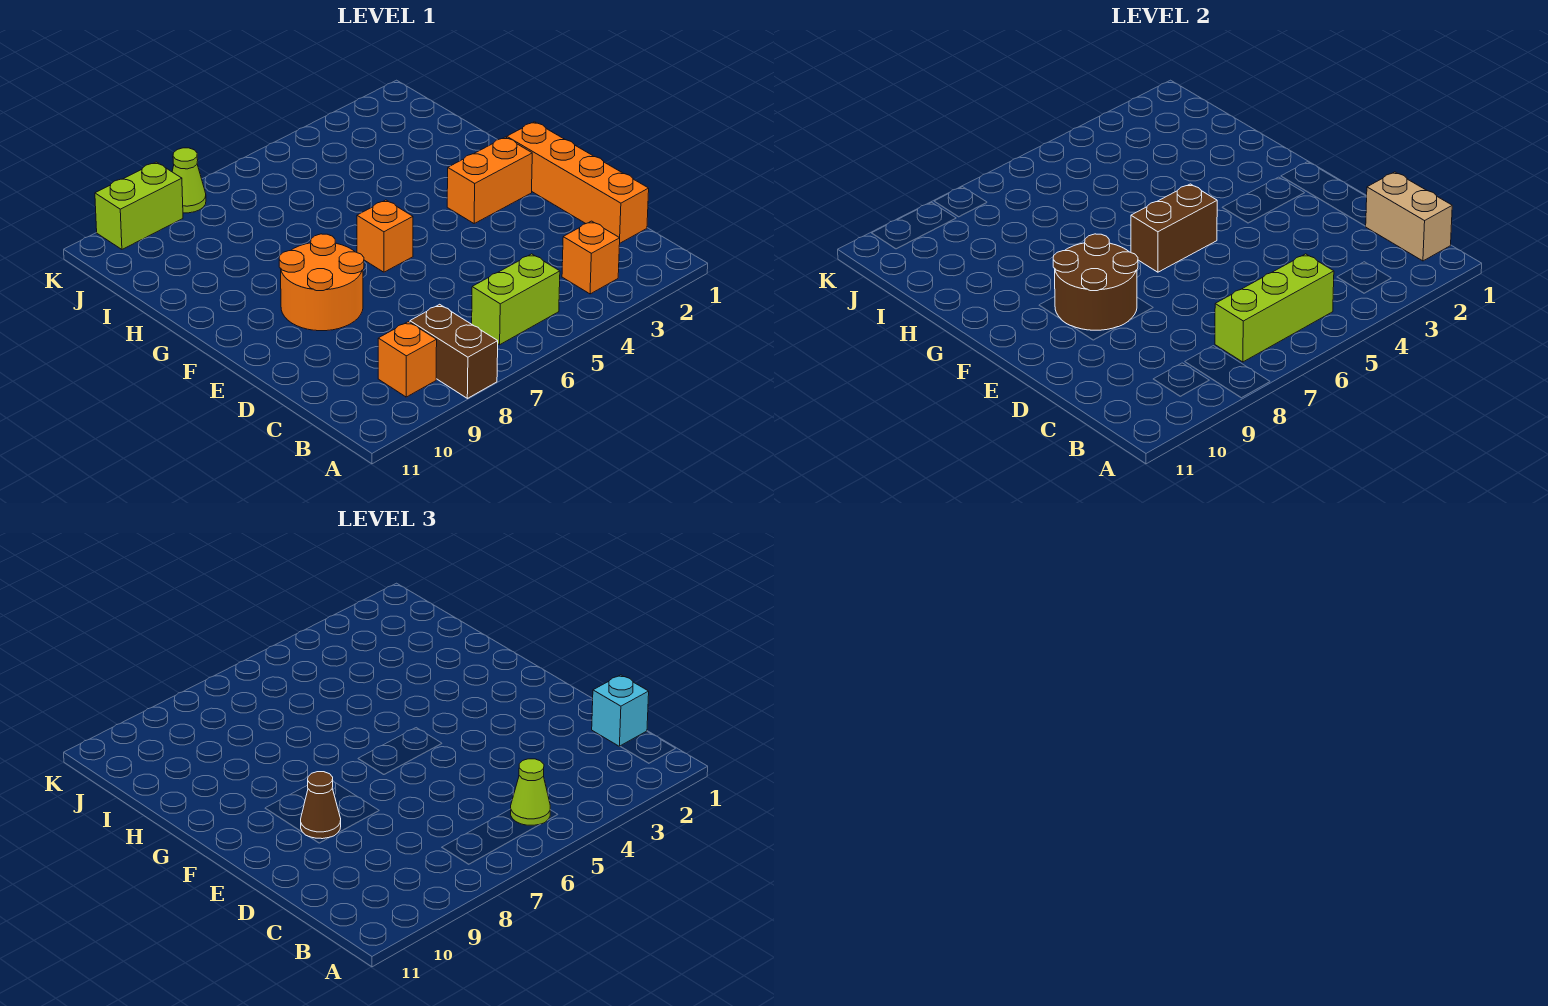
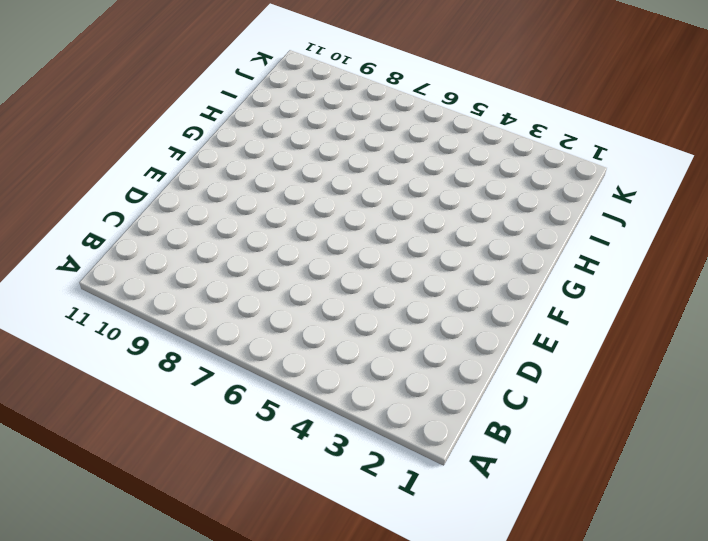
none -> brown brick A8:B8 level 1
none -> orange brick B3 level 1
none -> lime brick B5:B6 level 1

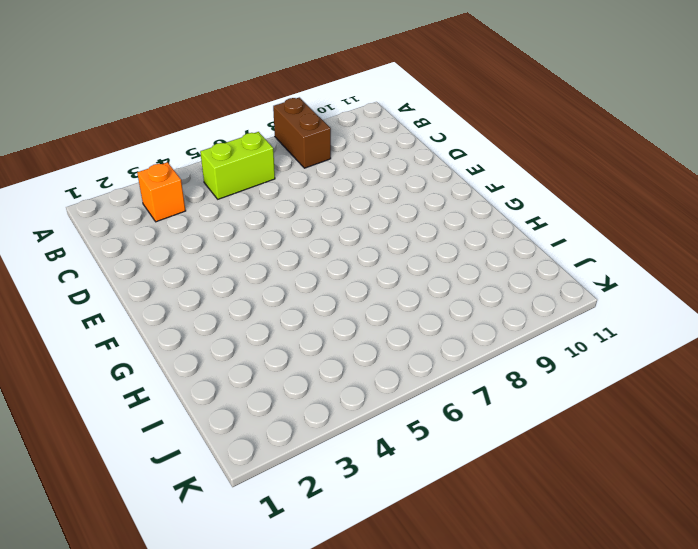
none -> orange brick B9 level 1
none -> orange brick C1:F1 level 1
none -> orange round brick E8:F9 level 1

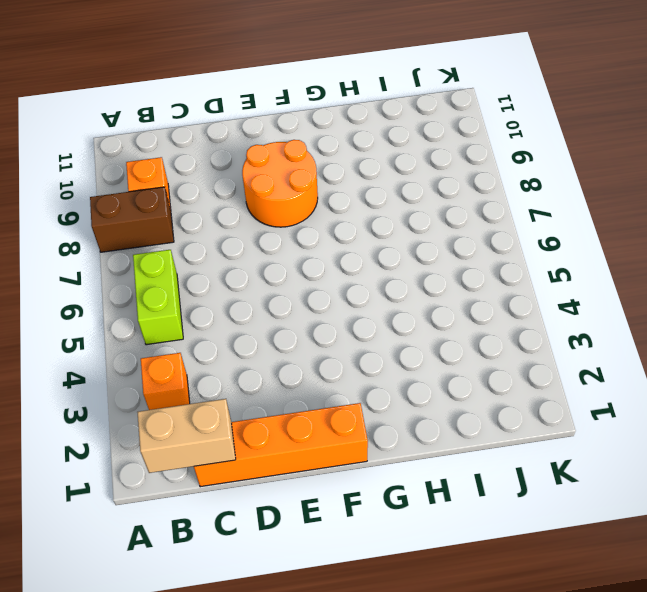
none -> orange brick F2:F3 level 1
none -> orange brick F6 level 1
none -> lime cone K8 level 1

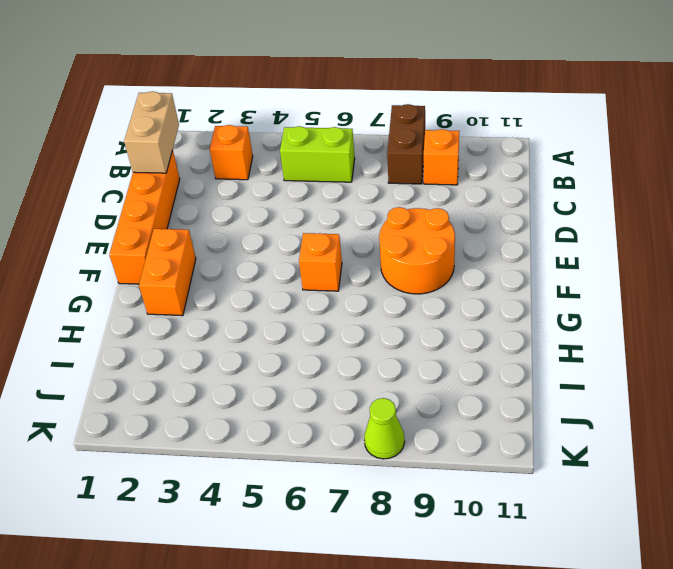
orange brick F2:G2 level 1 -> orange brick F2:F3 level 1
none -> lime brick K9:K10 level 1
none -> lime brick B5:B7 level 2
none -> brown round brick E8:F9 level 2

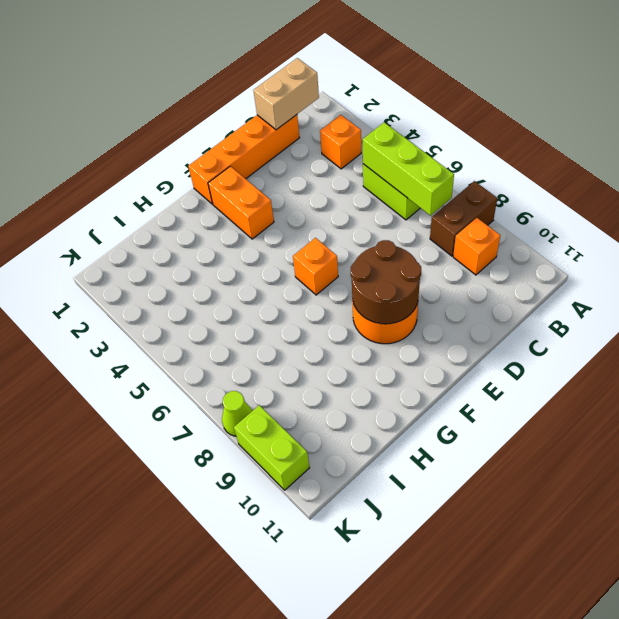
none -> brown brick F5:F6 level 2
none -> lime cone B5 level 3
none -> cyan brick C1 level 3

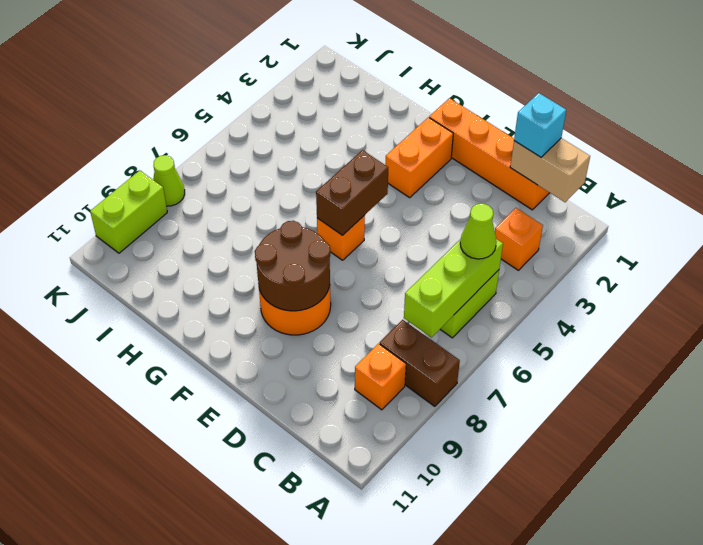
none -> brown cone E9 level 3

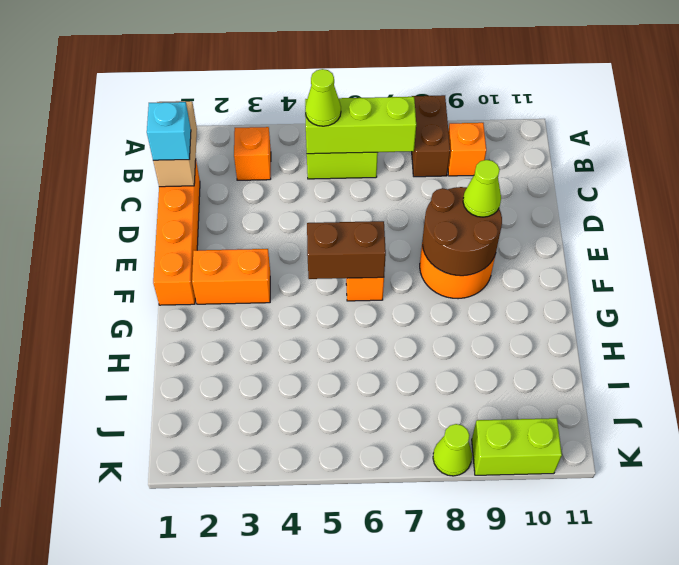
lime cone E9 level 3 -> brown cone E9 level 3

